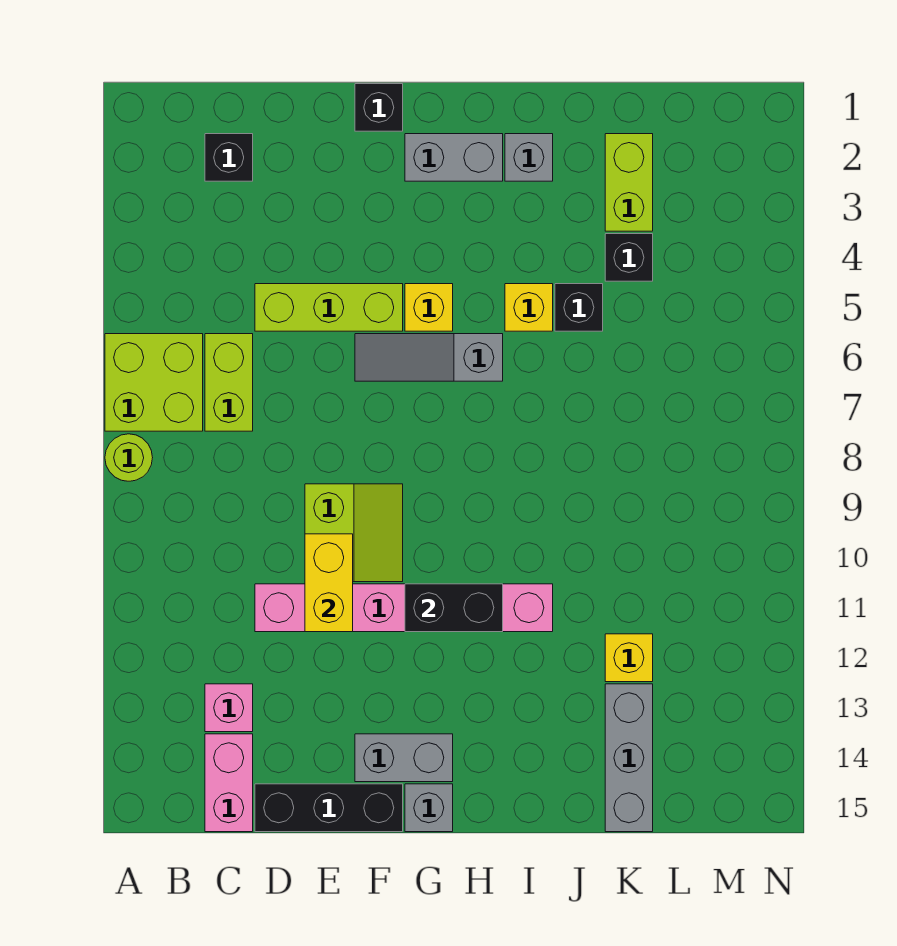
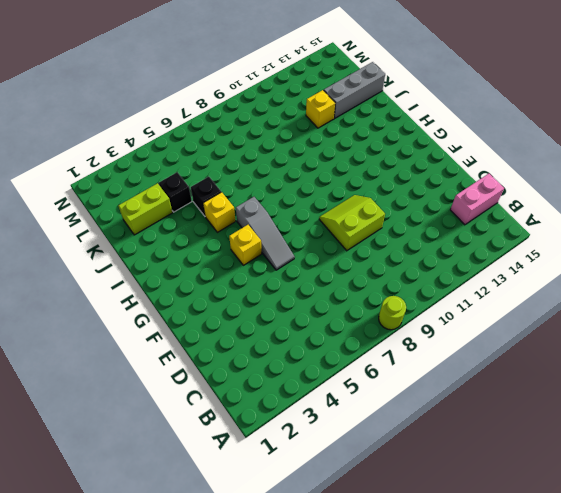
none -> lime brick A6:B7 level 1
none -> black brick C2 level 1
none -> lime brick C6:C7 level 1

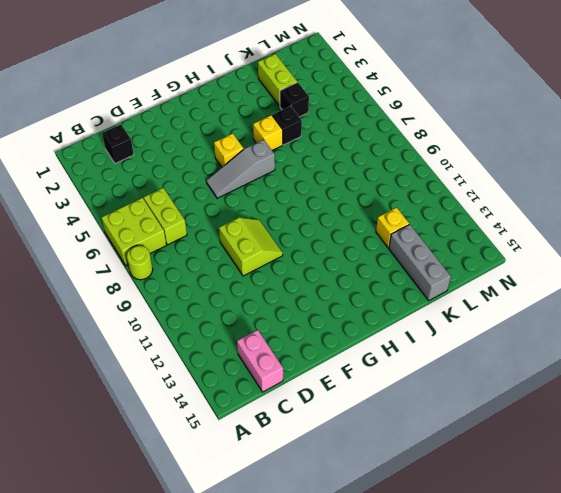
none -> pink brick C13 level 1
none -> lime brick D5:F5 level 1
none -> pink brick D11:I11 level 1

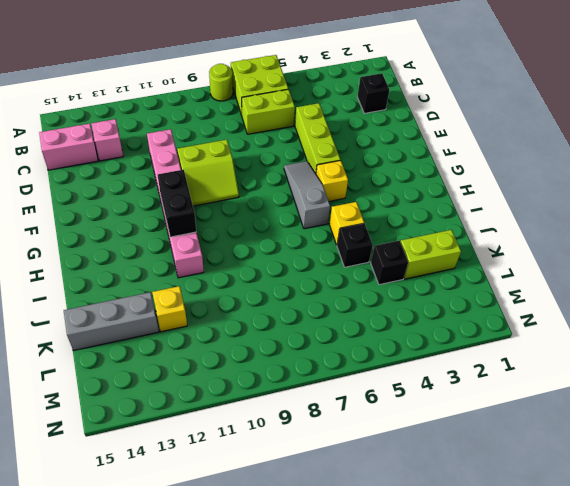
none -> black brick D15:F15 level 1
none -> black brick F1 level 1
none -> grey brick F14:G14 level 1

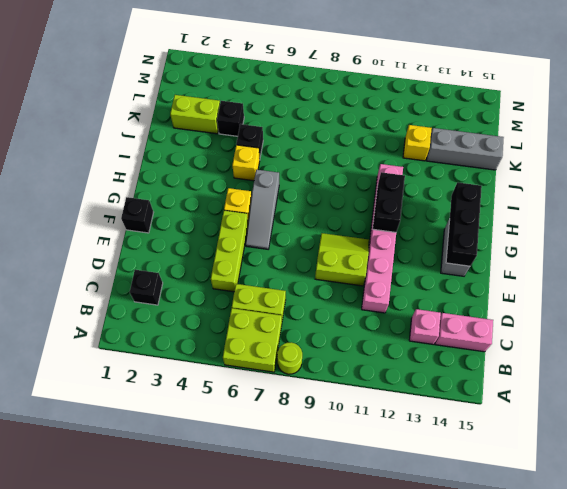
black brick F14:H14 level 2 -> black brick D15:F15 level 1
none -> grey brick G2:H2 level 1
none -> grey brick G15 level 1
none -> grey brick I2 level 1

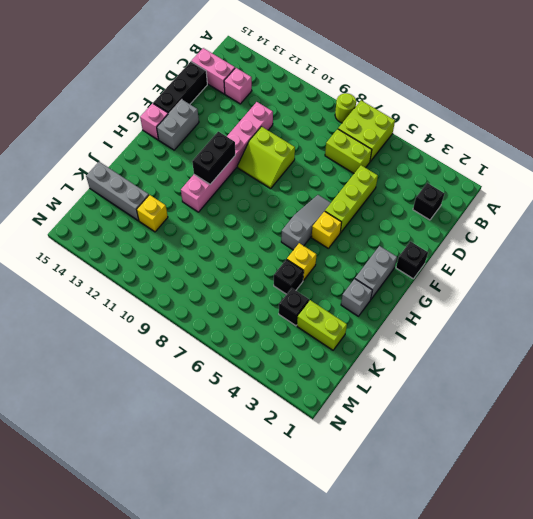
pink brick G15 level 1 -> grey brick G15 level 1
none -> yellow brick E10:E11 level 2

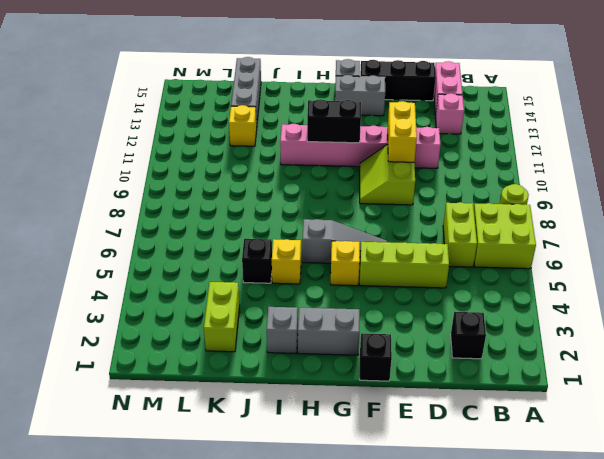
none -> black brick K4 level 1

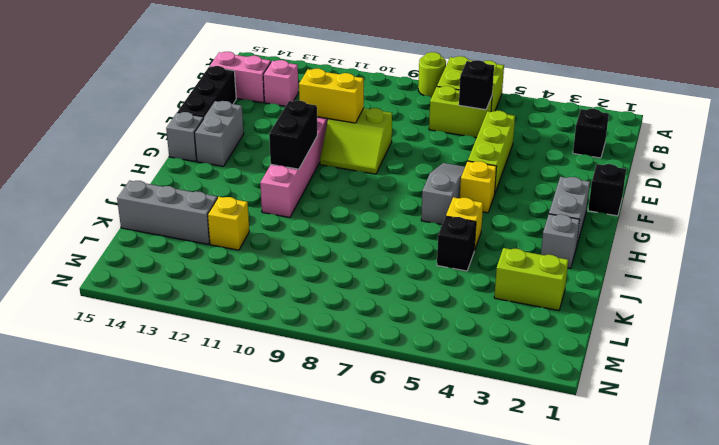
black brick C6 level 2 -> black brick K4 level 1

